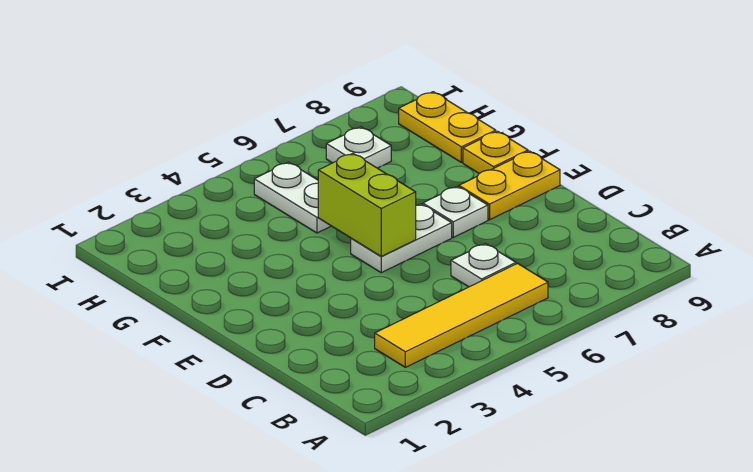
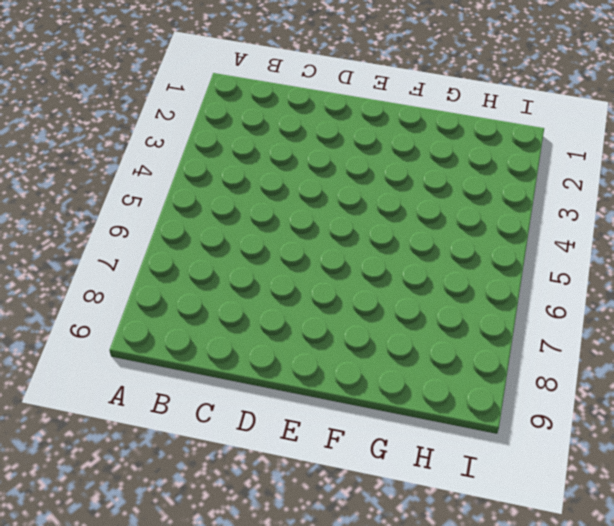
none -> yellow tile B3:B6 level 1
none -> white plate C6 level 1

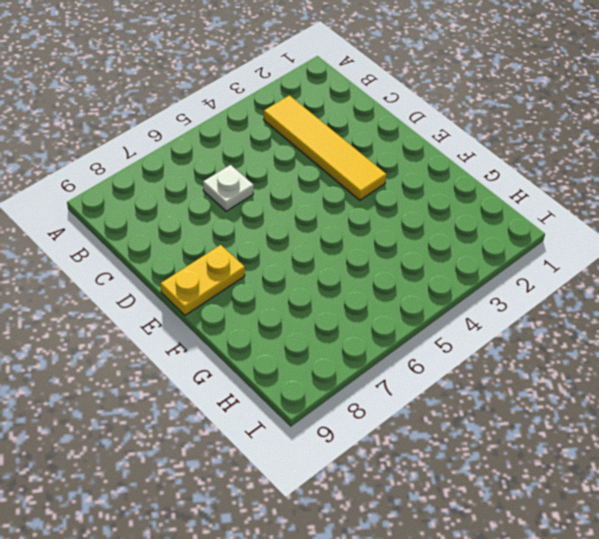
yellow tile B3:E3 level 1 -> yellow tile B3:B6 level 1
none -> white plate E5:E6 level 1
none -> white plate E7 level 1

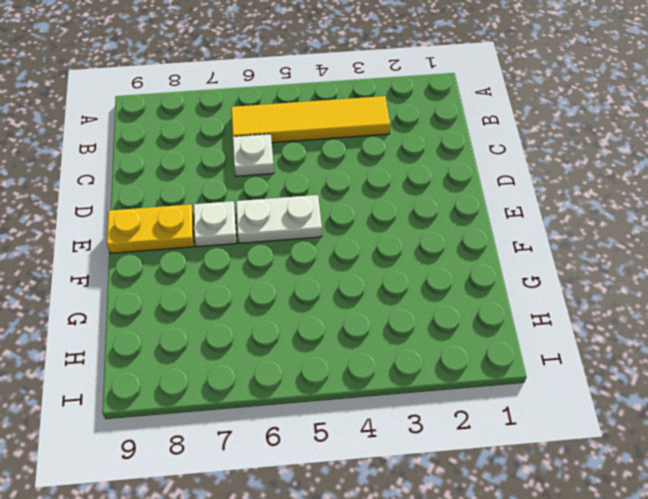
none -> yellow plate F9 level 1
none -> white plate G5:H5 level 1

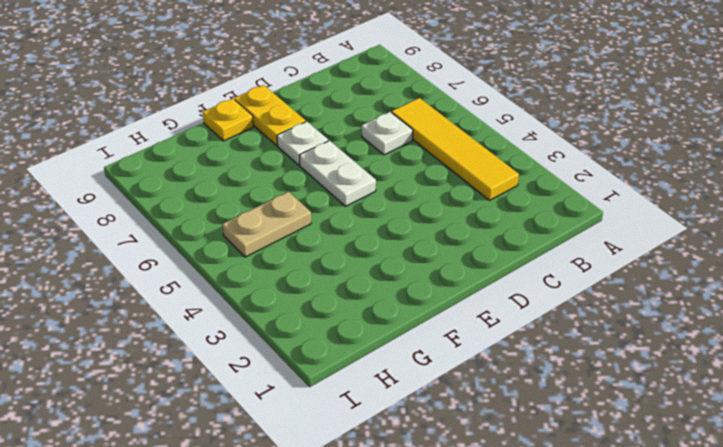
tan plate G5:H5 level 1 -> white plate G5:H5 level 1
none -> yellow plate G9:H9 level 1
none -> white plate H7 level 1

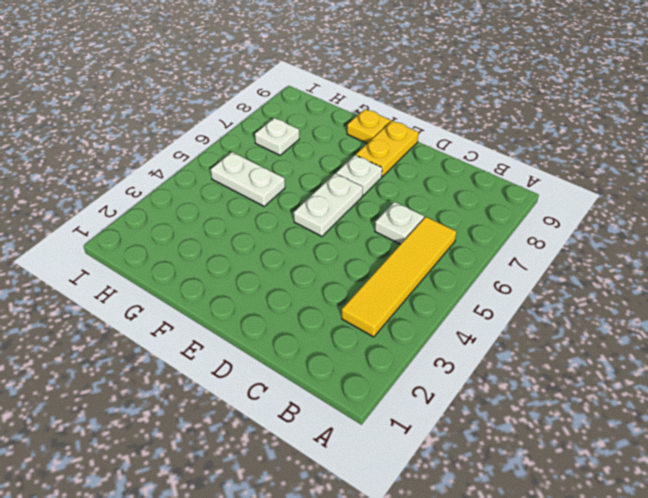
none -> yellow plate G9:H9 level 1
none -> lime brick E5:F5 level 2

